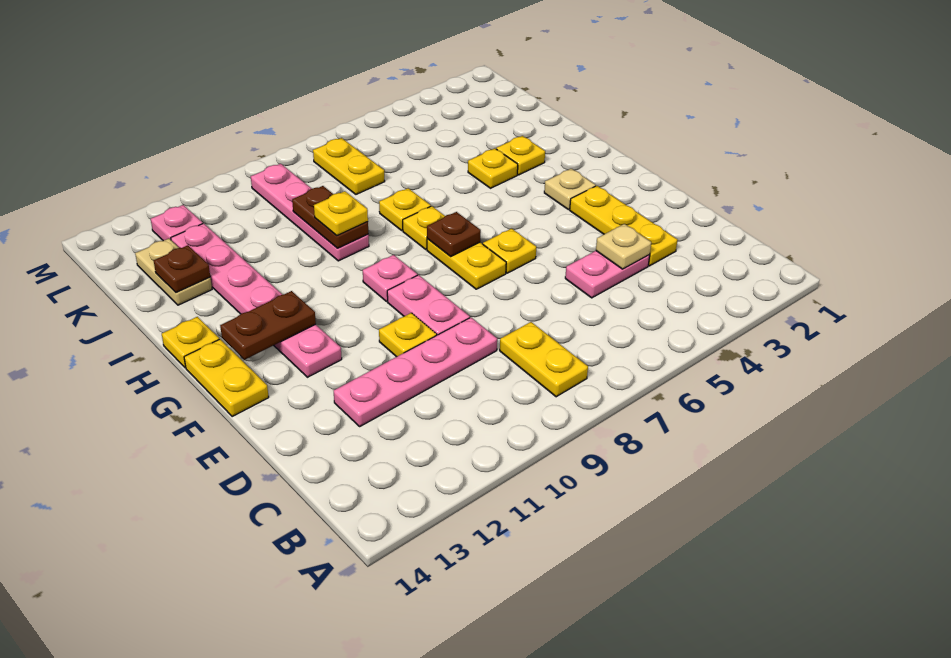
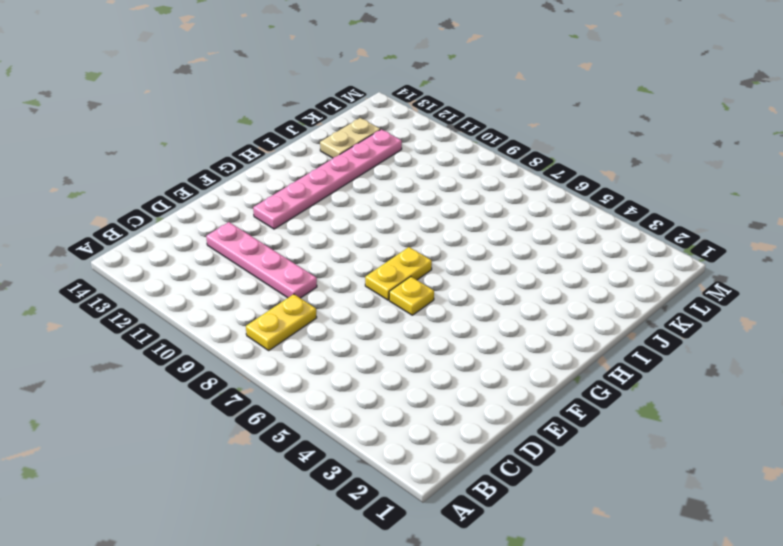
none -> yellow plate D3:F3 level 1
none -> pink plate D4:D5 level 1
none -> pink plate E9:F9 level 1

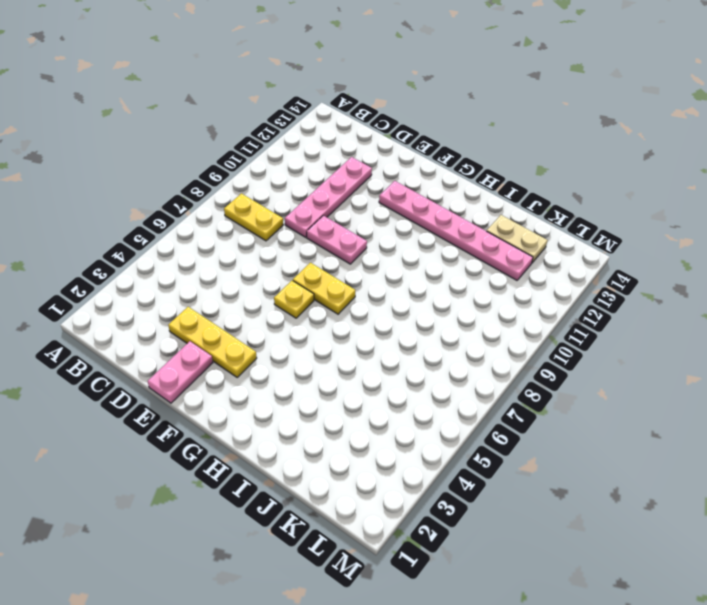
pink plate E1:E2 level 1 -> pink plate D4:D5 level 1
none -> yellow plate E10 level 1
none -> yellow plate F14:G14 level 1
none -> tan plate G3 level 1

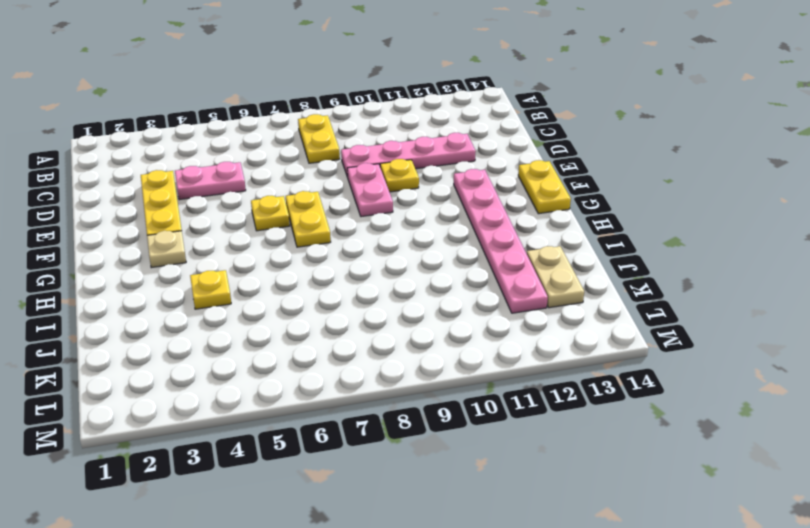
none -> pink plate G9 level 1
none -> yellow plate H7 level 1
none -> yellow plate H14 level 1

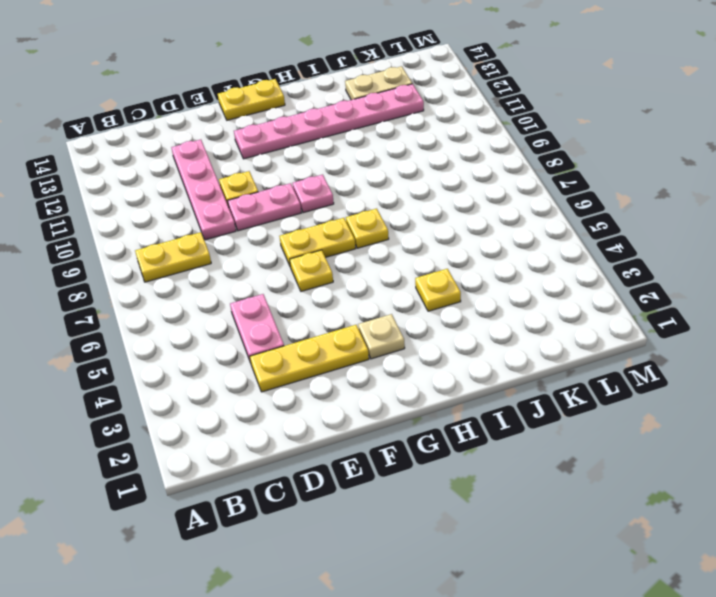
none -> yellow plate H14 level 1
none -> yellow plate I3 level 1
none -> yellow plate I7 level 1

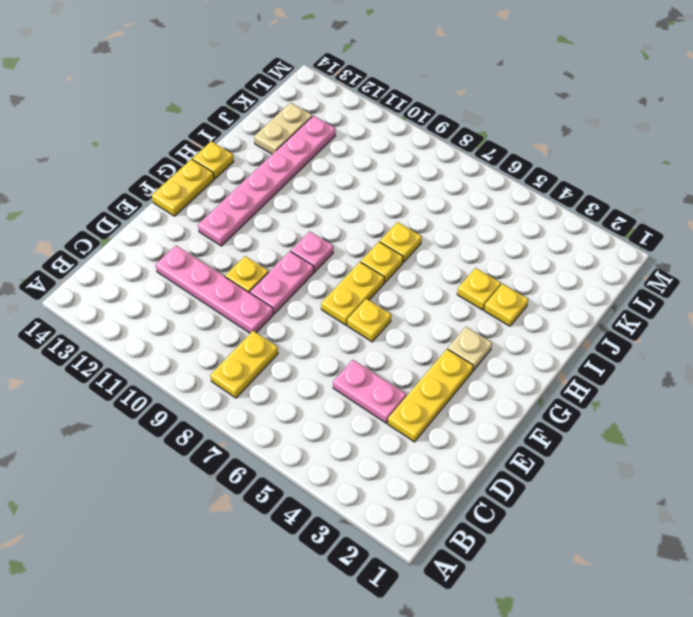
none -> pink plate I9:L9 level 1
none -> yellow plate K7:L7 level 1
none -> pink plate L12 level 1

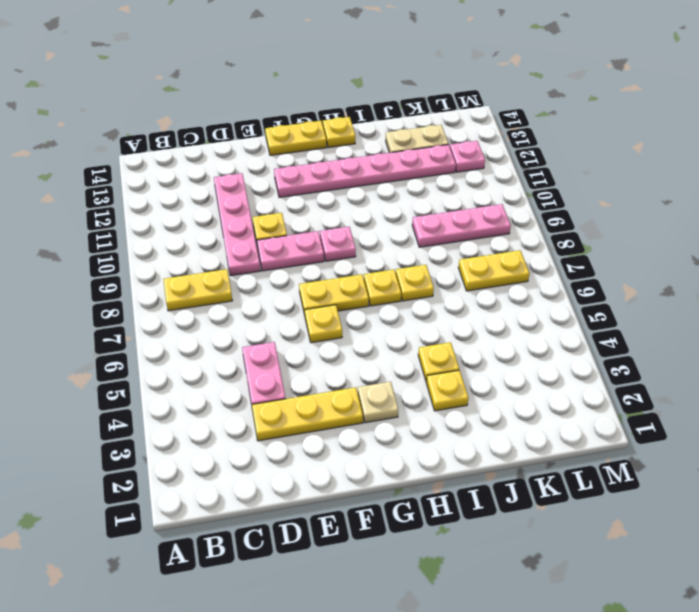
pink plate J9:L9 level 1 -> pink plate I9:L9 level 1
none -> tan plate D4 level 2
none -> brown plate G7 level 2
none -> brown plate G12:G13 level 2

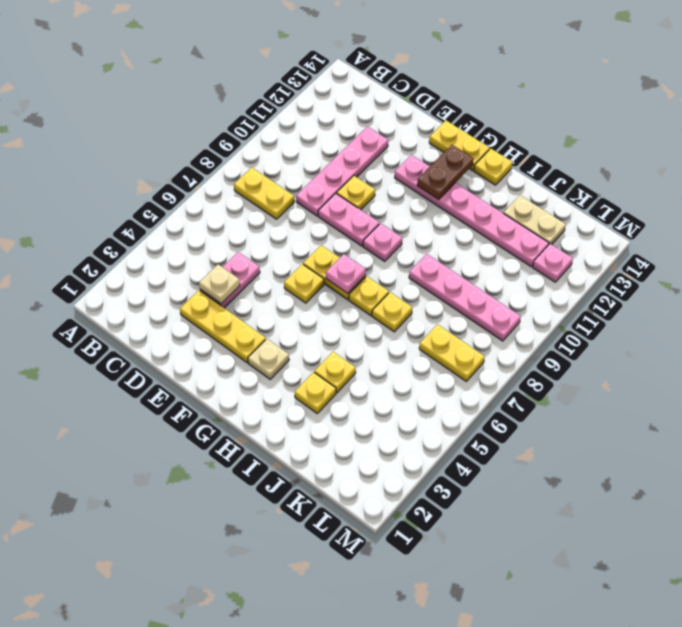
pink plate G7 level 2 -> brown plate G7 level 2
none -> brown plate I9:J9 level 2
none -> brown plate J13 level 2
none -> yellow plate I9 level 3

